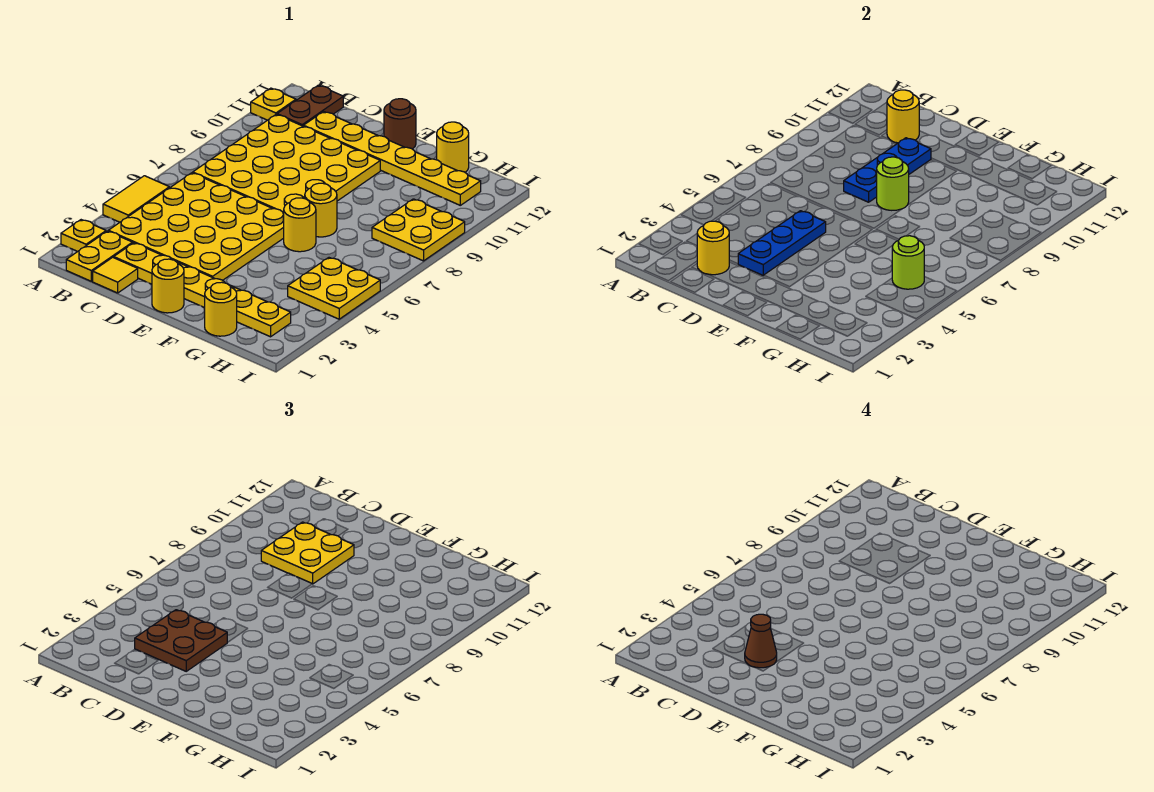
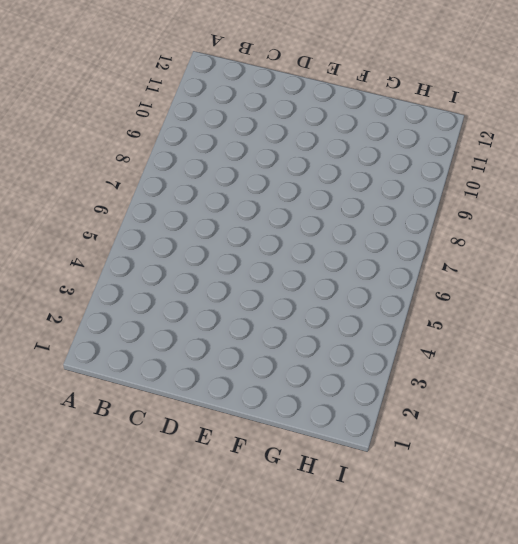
none -> yellow plate A2 level 1
none -> yellow tile A4:A5 level 1
none -> yellow plate A11 level 1

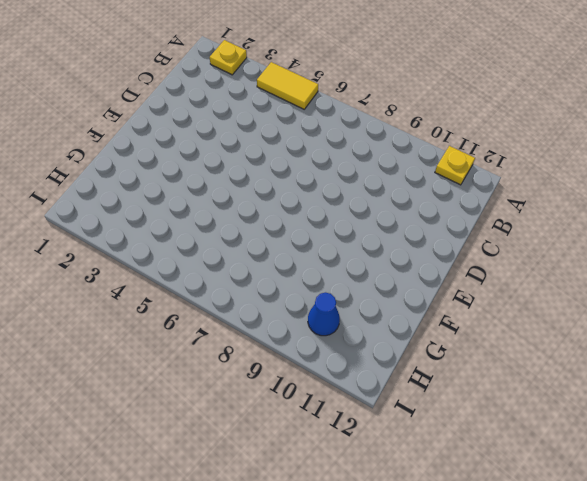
blue cone H10 level 1 -> none
none -> yellow plate B1:B2 level 1
none -> yellow plate B3:E6 level 1
none -> yellow plate B7:E10 level 1

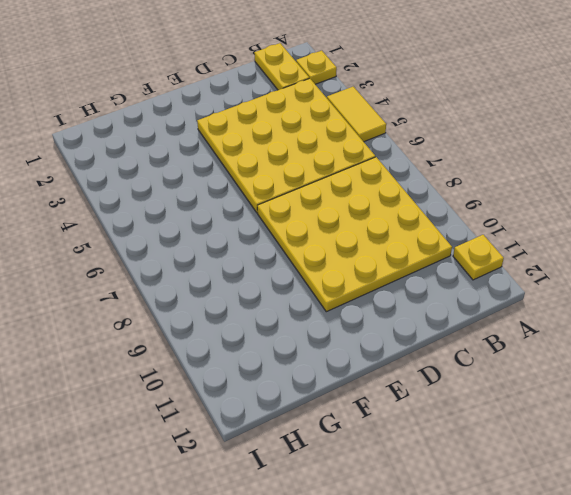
none -> brown plate B11:B12 level 1
none -> yellow tile C1 level 1
none -> yellow plate C2:H2 level 1

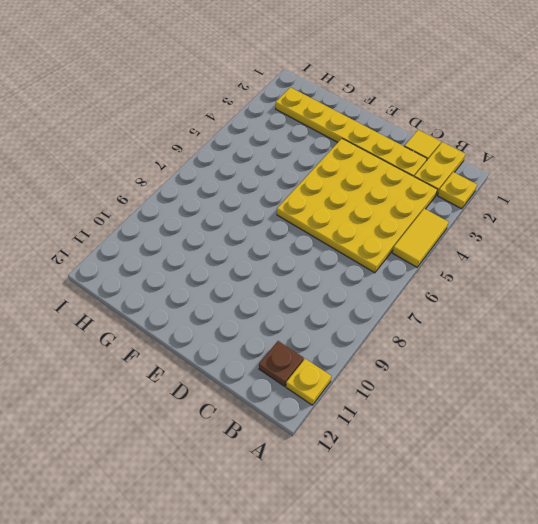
brown plate B11 level 1 -> brown plate B11:B12 level 1
none -> yellow plate B7:E10 level 1
none -> yellow plate C11:H11 level 1
none -> yellow round brick E1 level 1

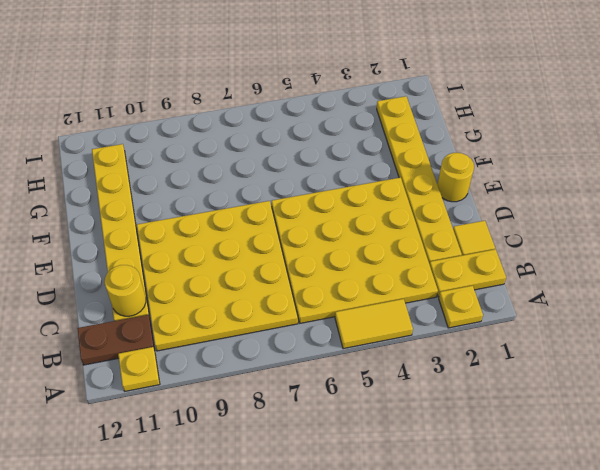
none -> brown round brick E12 level 1
none -> yellow round brick F6 level 1
none -> yellow round brick F7 level 1

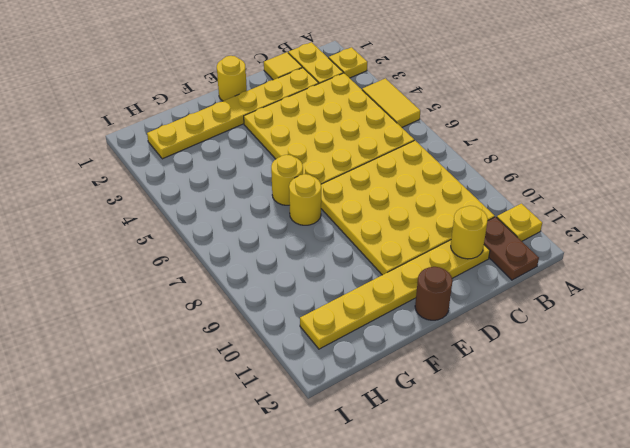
none -> yellow round brick G1 level 1
none -> yellow round brick G12 level 1
none -> yellow plate H4:I5 level 1

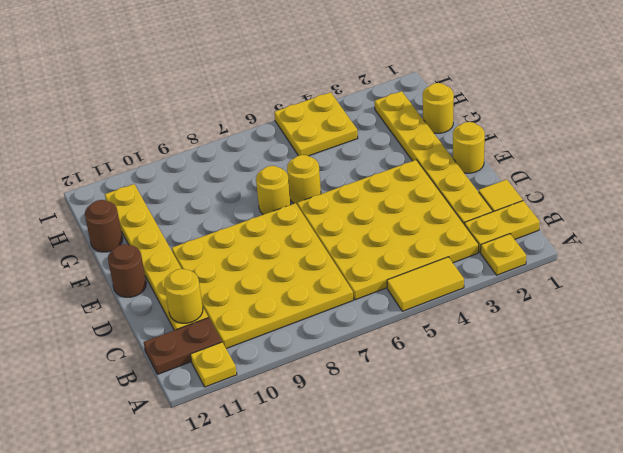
brown round brick G12 level 1 -> yellow round brick G12 level 1
none -> yellow plate H8:I9 level 1
none -> yellow round brick C2 level 2
none -> blue plate D3:D5 level 2

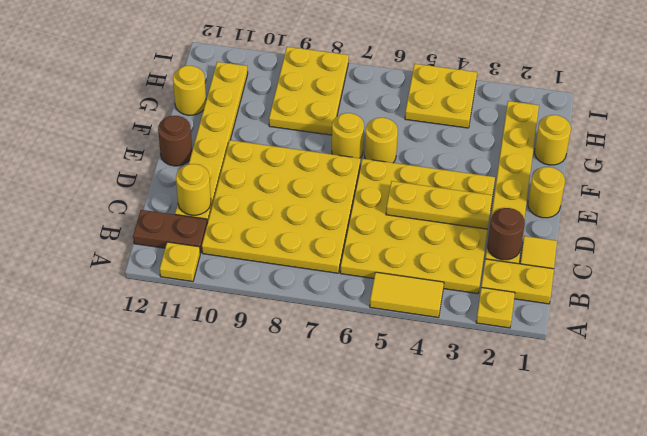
brown round brick C2 level 2 -> yellow round brick C2 level 2
yellow plate D3:D5 level 2 -> blue plate D3:D5 level 2
yellow plate G8:I9 level 1 -> yellow plate H8:I9 level 1
none -> blue plate D8:D10 level 2
none -> lime round brick E8 level 2
none -> lime round brick H5 level 2

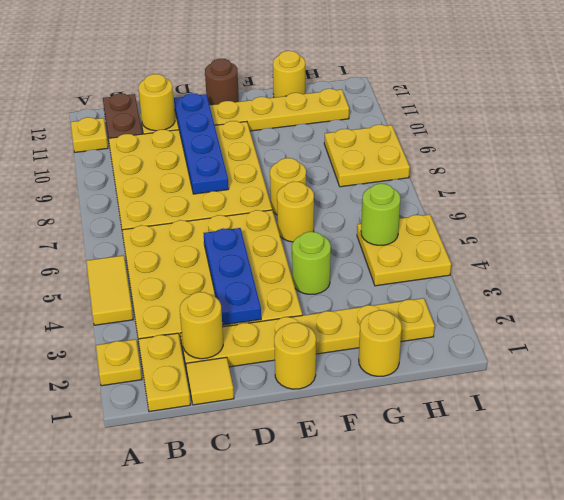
blue plate D8:D11 level 2 -> blue plate D8:D10 level 2
lime round brick F4 level 1 -> lime round brick E8 level 2
none -> brown plate C3:D4 level 3
none -> yellow plate C9:D10 level 3
none -> brown cone D3 level 4

